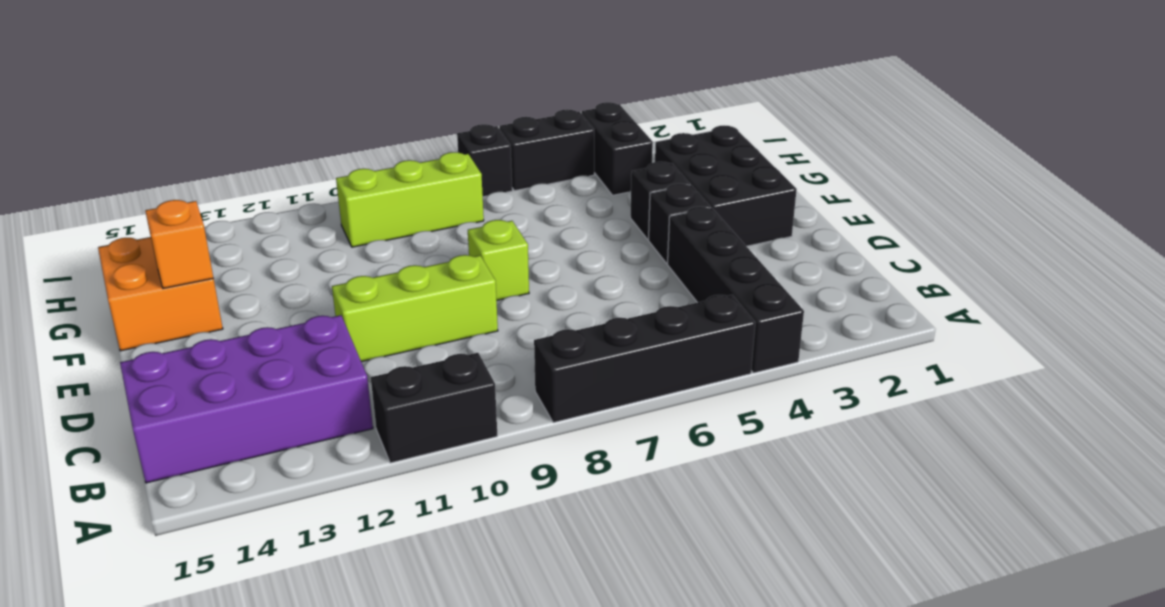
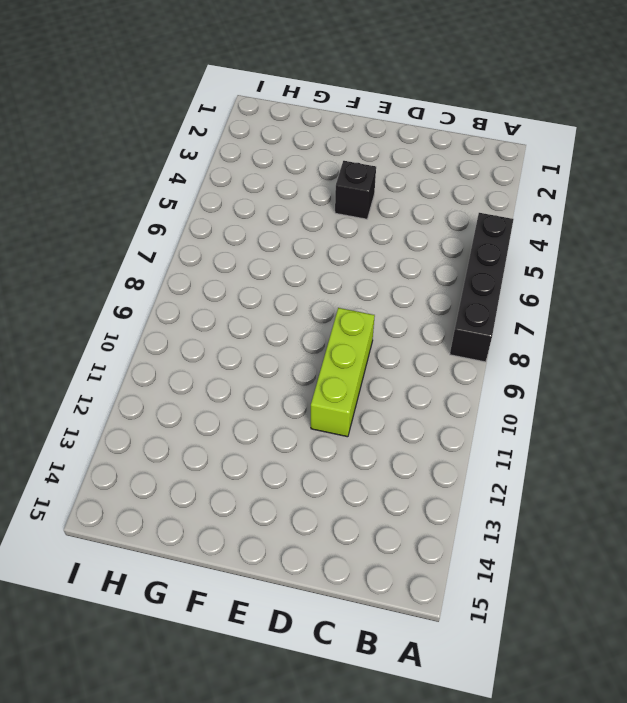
none -> black brick A4:D4 level 1
none -> black brick A10:A11 level 1
none -> purple brick B12:C15 level 1

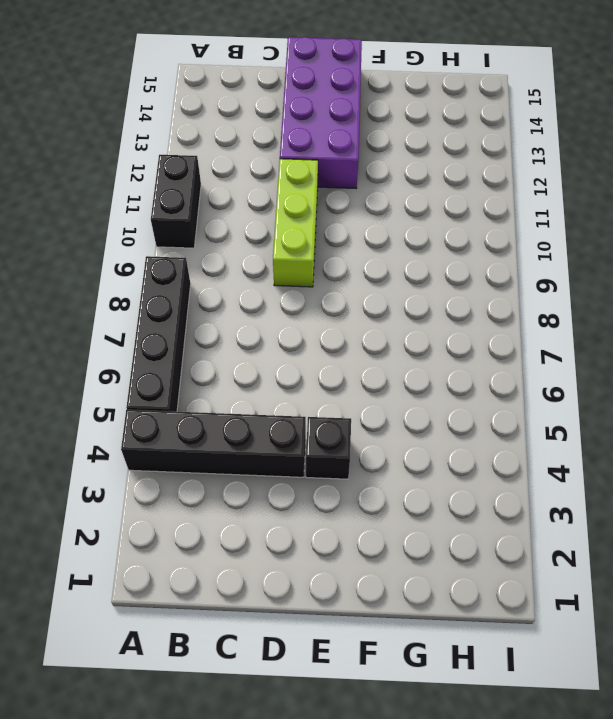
purple brick D12:E15 level 1 -> purple brick B12:C15 level 1
none -> black brick E2:G3 level 1
none -> lime brick E8 level 1
none -> black brick F4 level 1

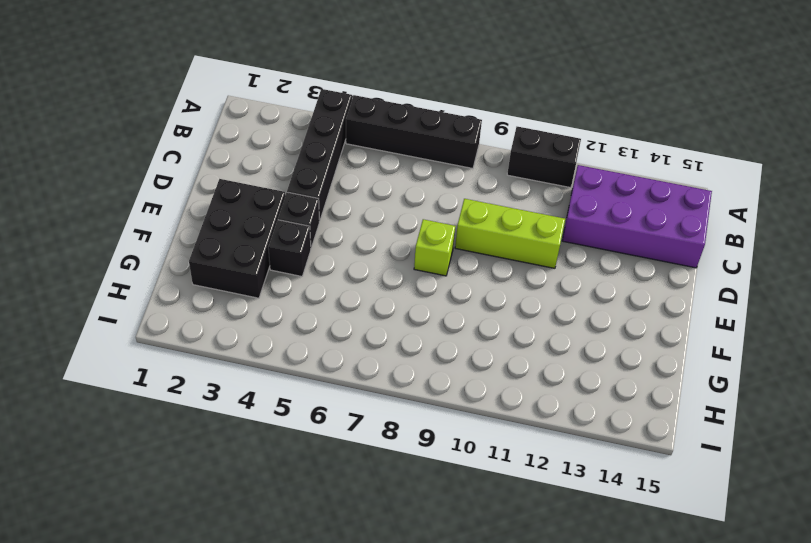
none -> orange brick F14:G15 level 1
none -> black brick H4:I4 level 1
none -> lime brick H8:H10 level 1

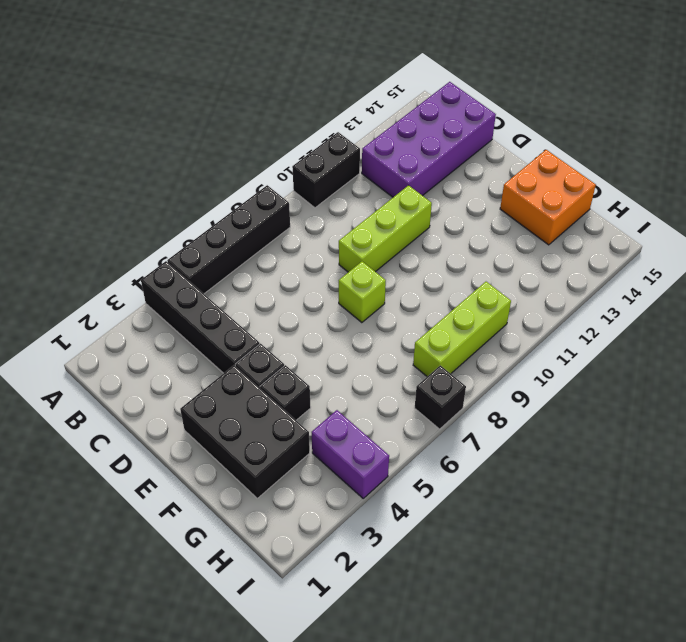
purple brick H4:I4 level 1 -> black brick H4:I4 level 1
none -> black brick I5:I6 level 1
none -> orange brick F14 level 2

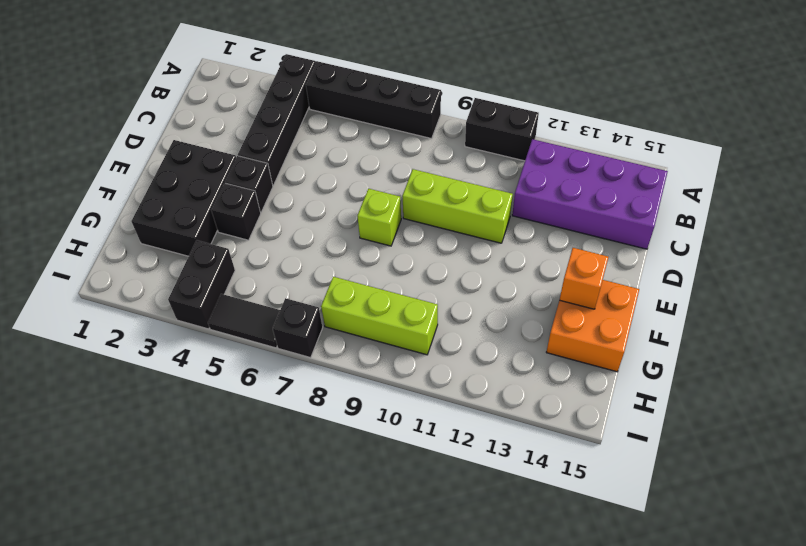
black tile I5:I6 level 1 -> black brick I5:I6 level 1

